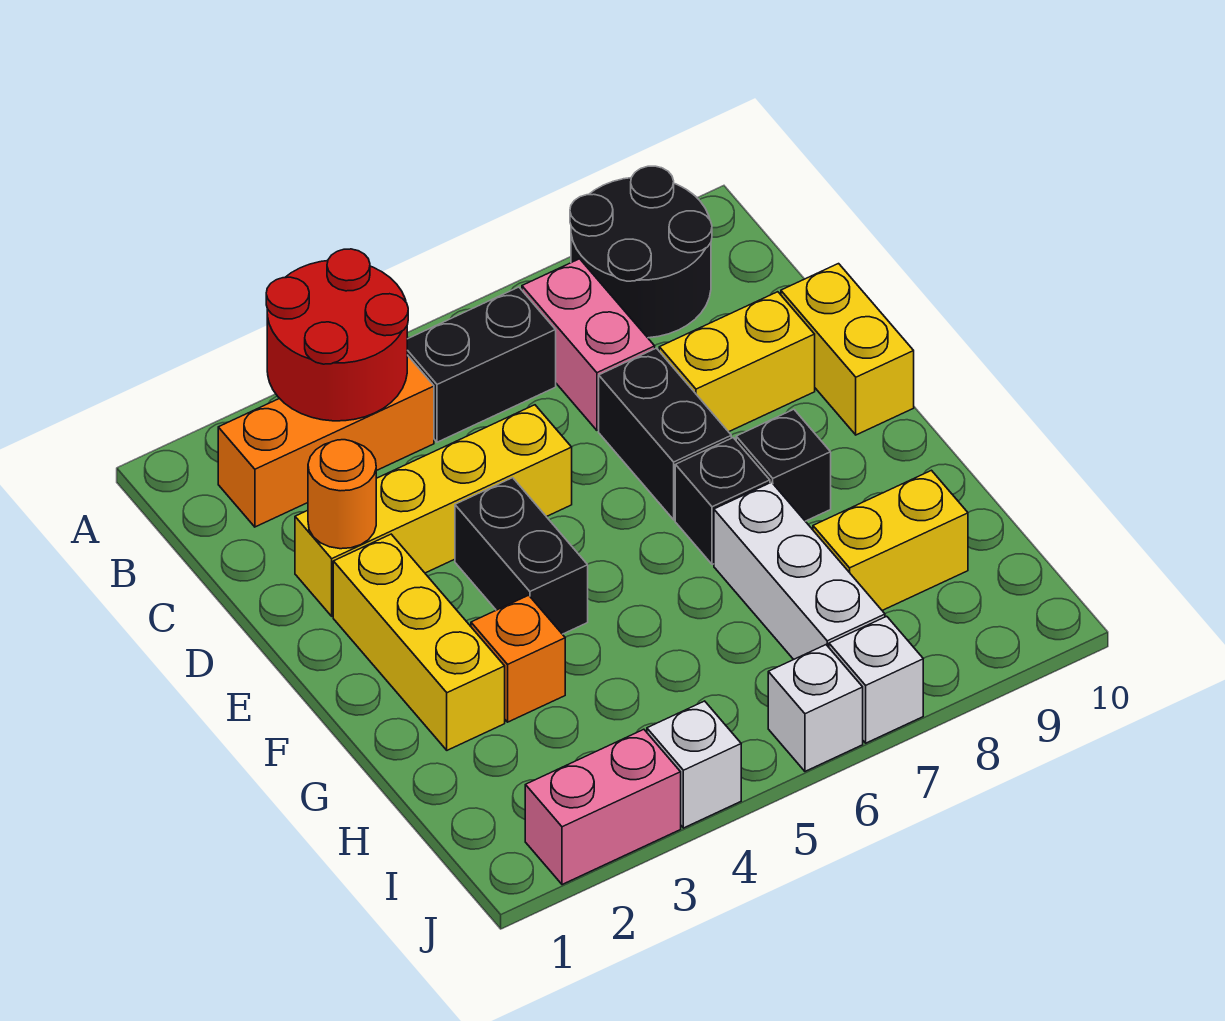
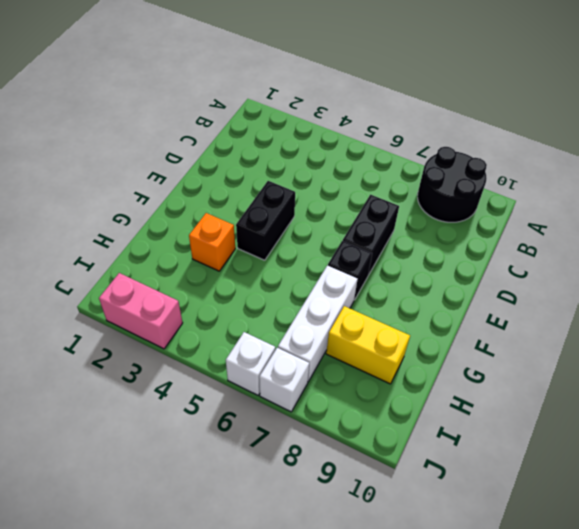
none -> orange brick B2:B4 level 1
none -> black brick B5:B6 level 1
none -> pink brick B7:C7 level 1

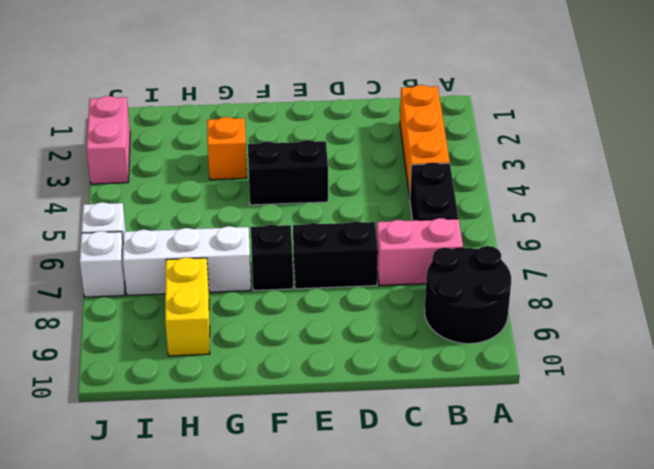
none -> yellow brick D2:D5 level 1
none -> yellow brick D8:D9 level 1
none -> yellow brick D10:E10 level 1

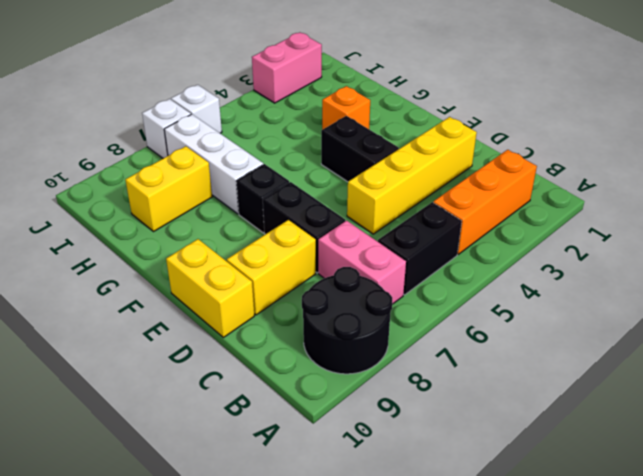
none -> yellow brick E2:G2 level 1
none -> black brick F8 level 1
none -> white brick J4 level 1

